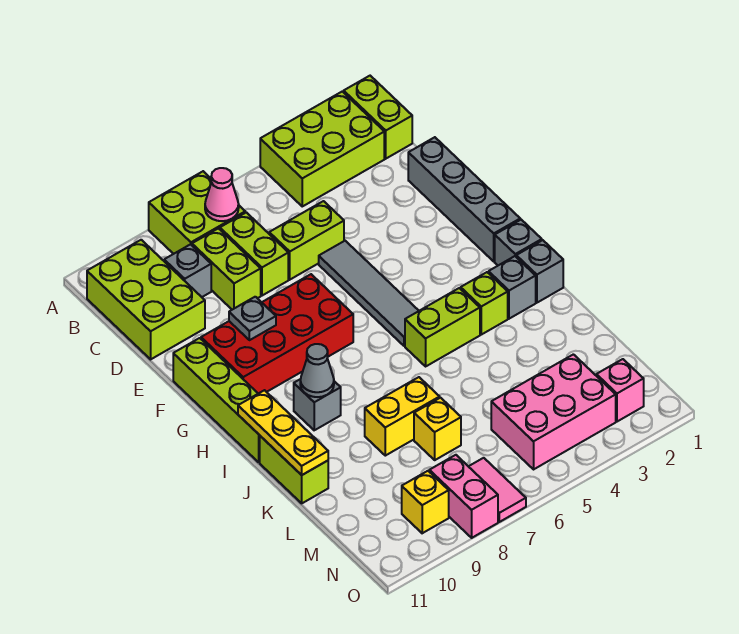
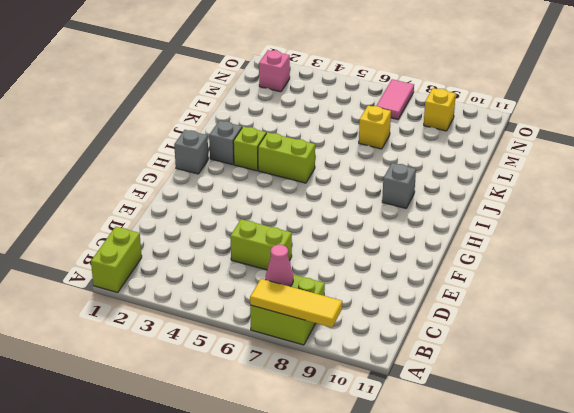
yellow tile A7:A9 level 2 -> none
none -> lime brick A2:B4 level 1
none -> lime brick B10:D11 level 1
none -> lime brick C7:D7 level 1
none -> lime brick C8:D8 level 1

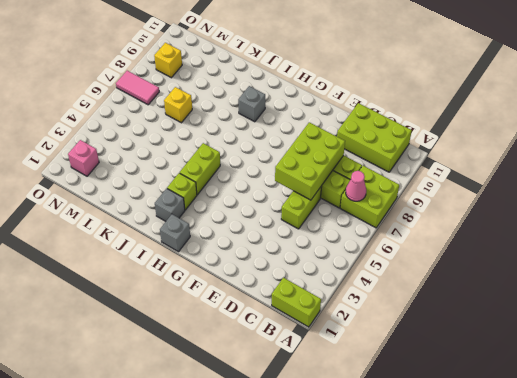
lime brick D6:E8 level 2 -> lime brick A2:B4 level 1
none -> grey brick C9 level 1
none -> grey brick D1:G1 level 1
none -> grey tile E5:H5 level 1
none -> red brick F7:G10 level 1

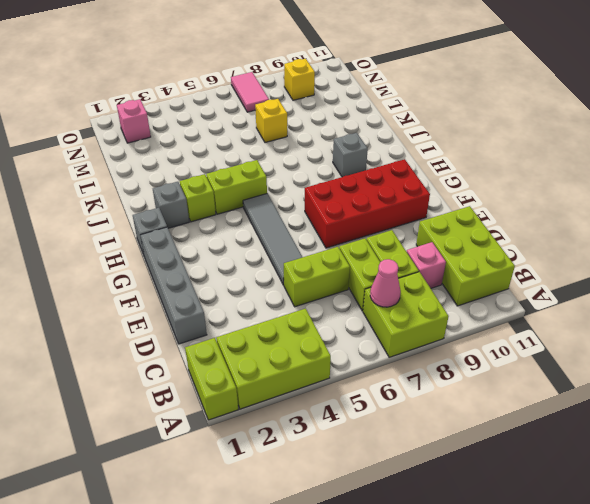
pink brick C9 level 1 -> grey brick C9 level 1
none -> lime brick F11:I11 level 1
none -> grey brick I1 level 1
none -> lime brick J11:K11 level 1
none -> yellow brick K7:K8 level 1

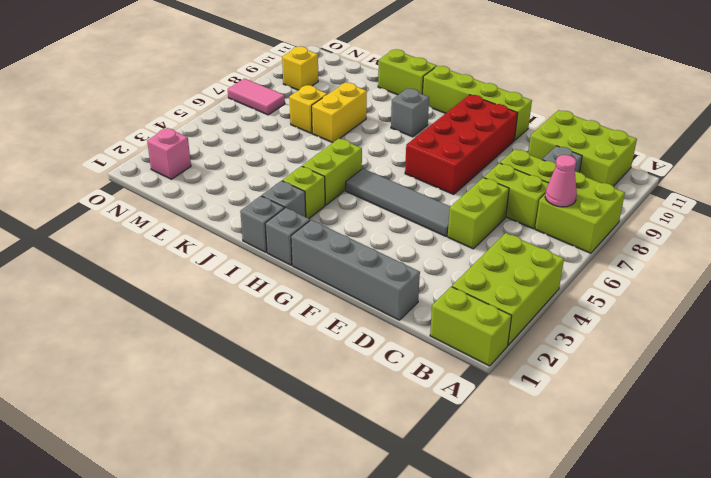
none -> pink brick M3:N5 level 1
none -> pink brick N8:O8 level 1
none -> grey plate F9 level 2
none -> grey cone I9 level 2

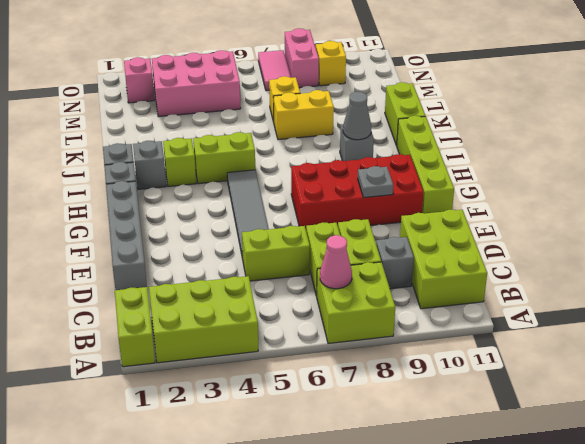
none -> yellow plate I11:K11 level 2

